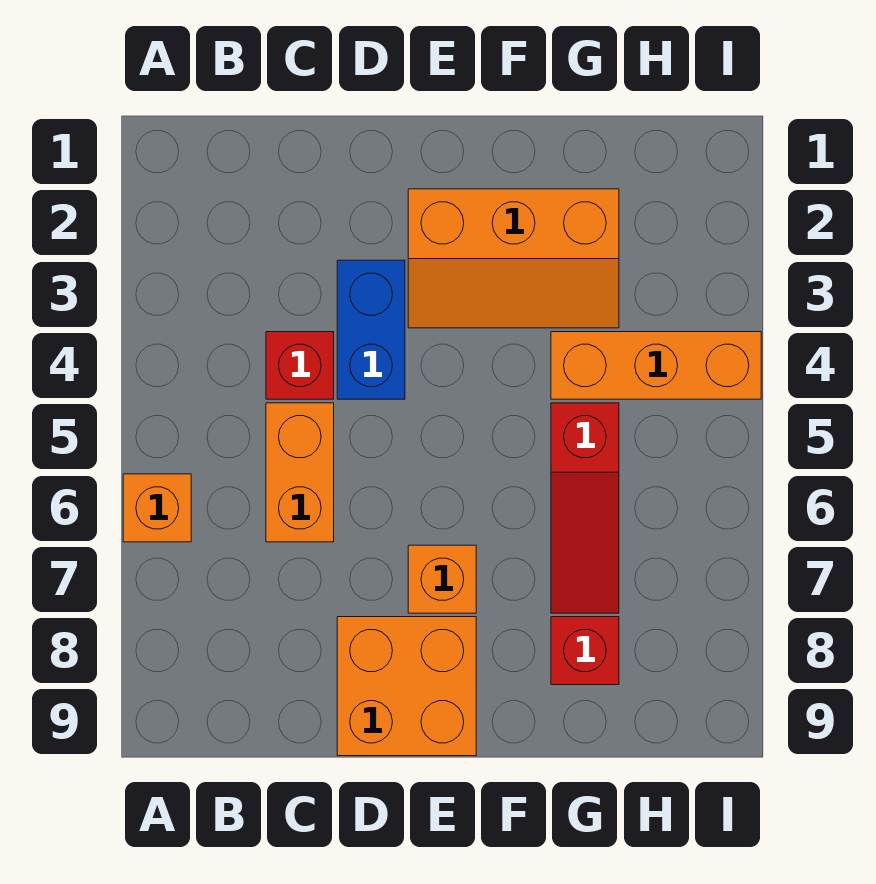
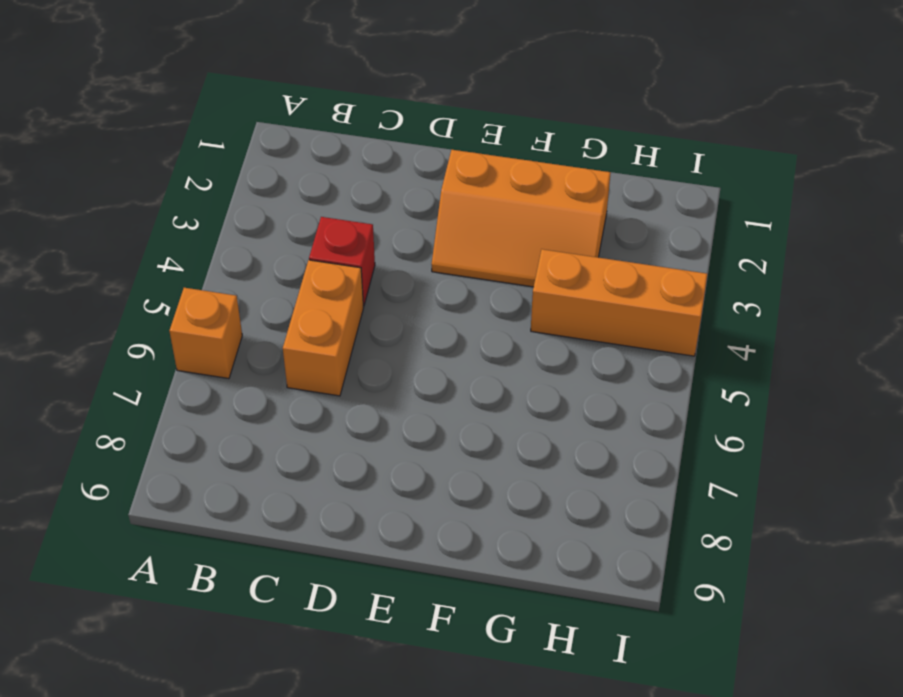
none -> blue brick D3:D4 level 1
none -> orange brick D8:E9 level 1

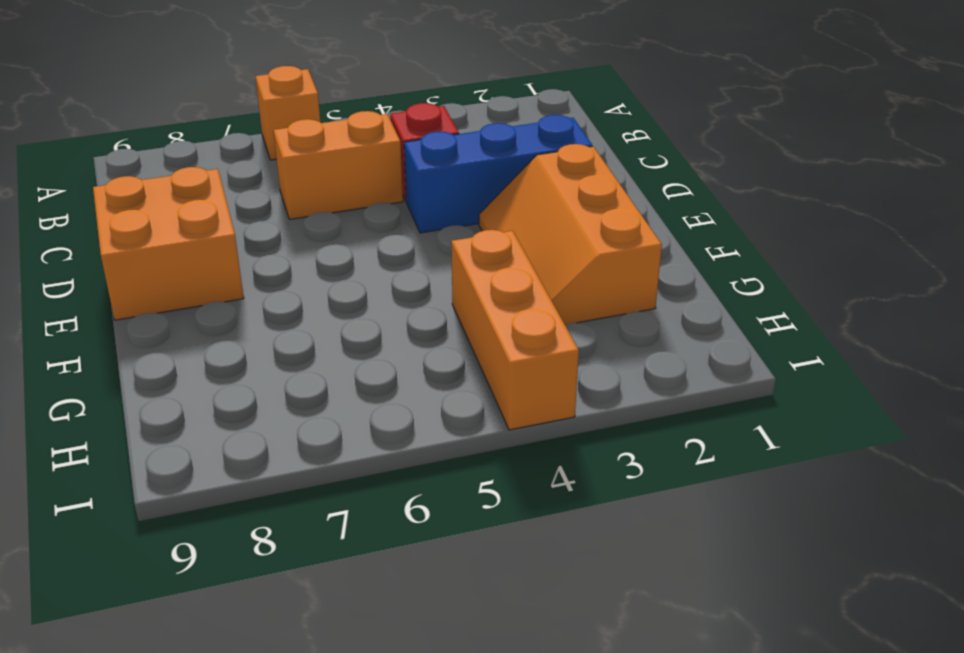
blue brick D2:D4 level 1 -> blue brick D3:D4 level 1
none -> orange brick E7 level 1
none -> red slope G5:G7 level 1 top 5

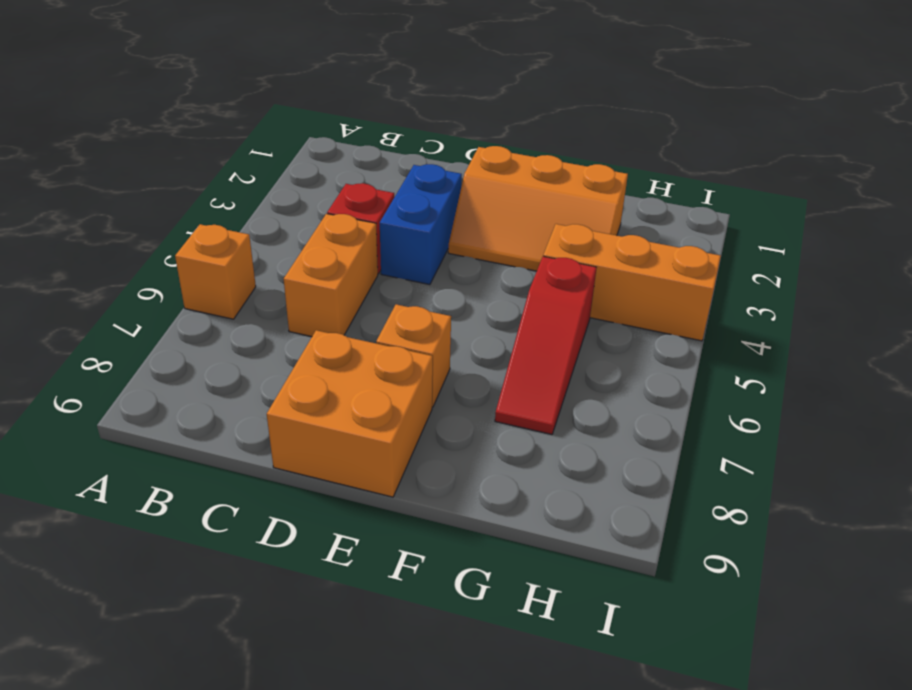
none -> red brick G8 level 1

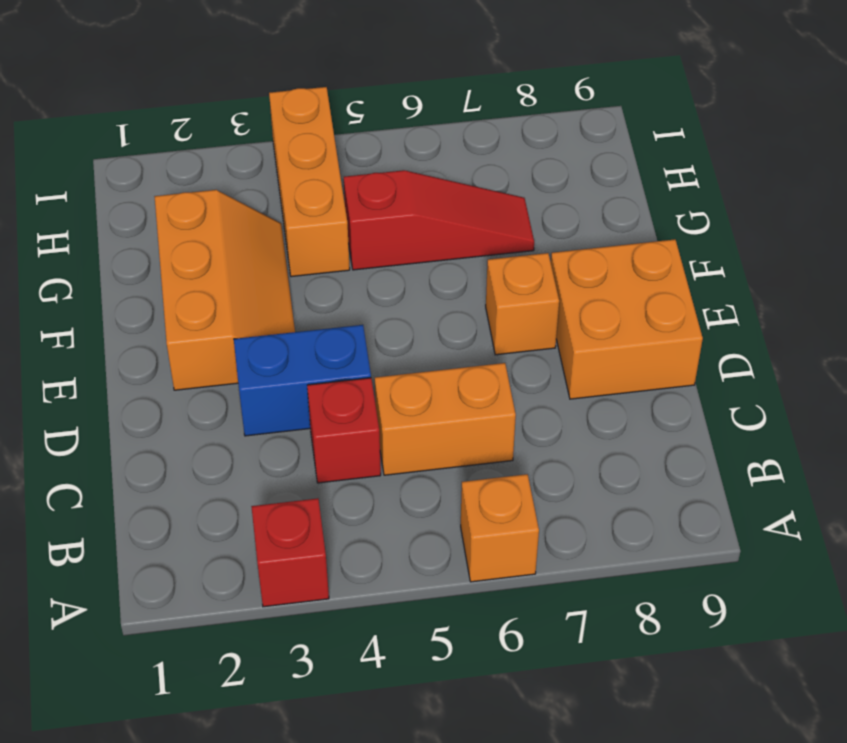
red brick A3 level 1 -> red brick G8 level 1

